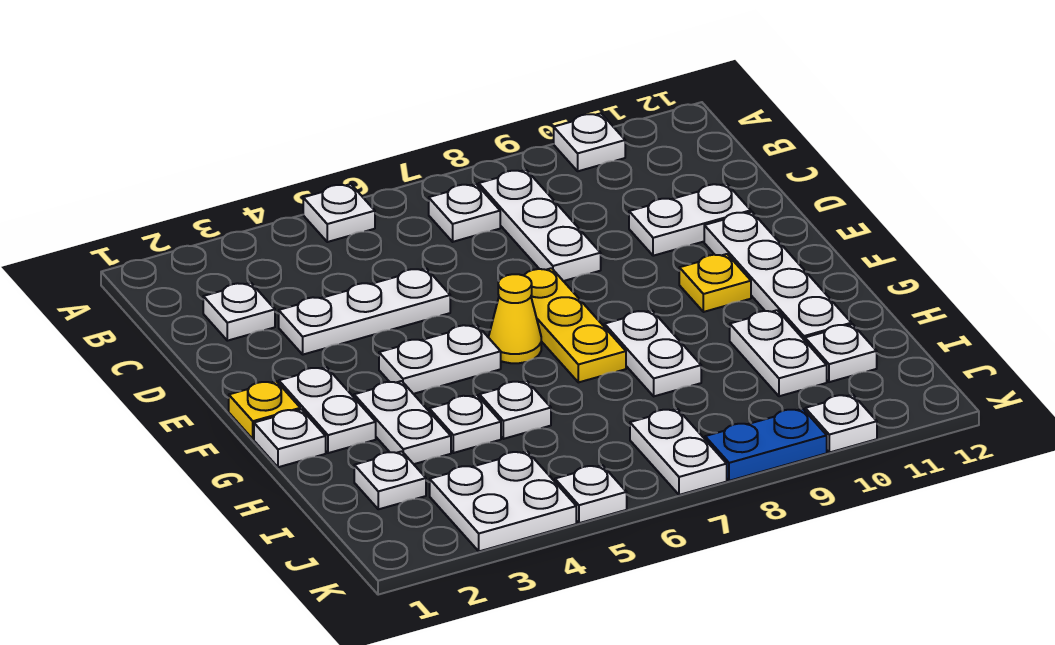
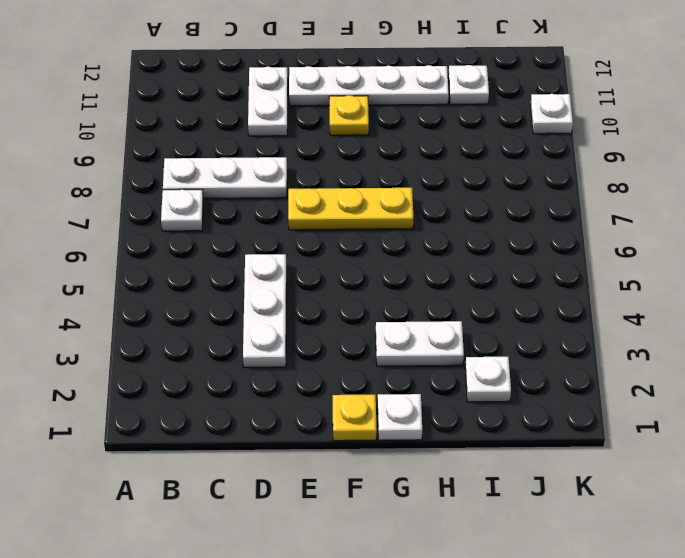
none -> white plate A5 level 1
none -> white plate A10 level 1
none -> white plate C2 level 1

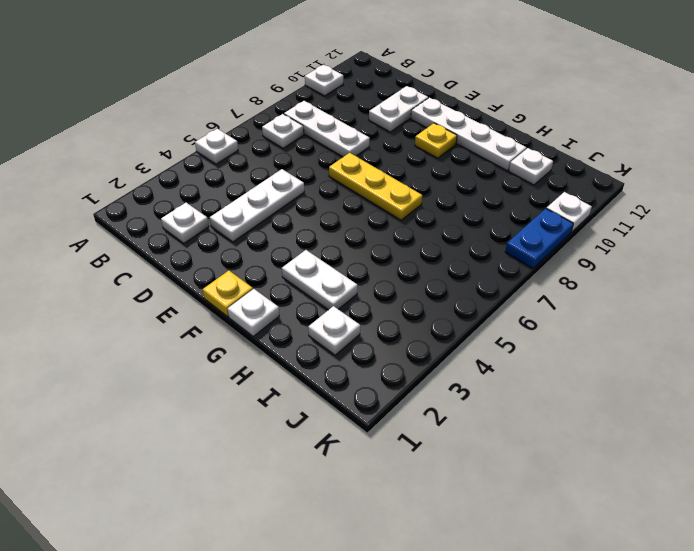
none -> white plate F2:G2 level 1
none -> white plate F4:F5 level 1
none -> yellow cone F6 level 1

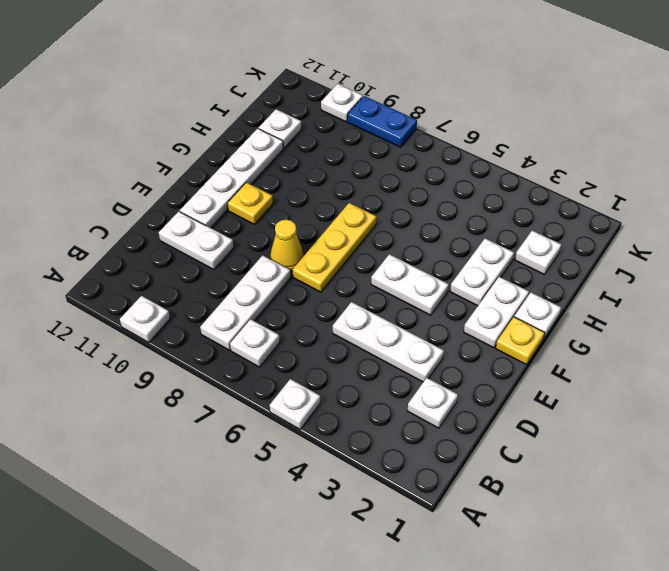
yellow cone E8 level 1 -> yellow cone F6 level 1
none -> white plate G8:H8 level 1
none -> white plate H4 level 1
none -> white plate H5 level 1

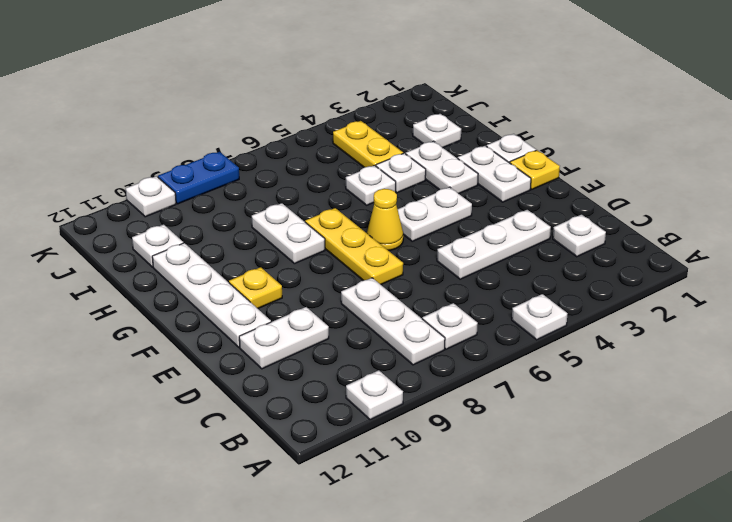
yellow plate I4:J4 level 1 -> white plate J3:K4 level 1
none -> white plate H10:I10 level 1
none -> white plate J7:K7 level 1
none -> white plate K5 level 1

